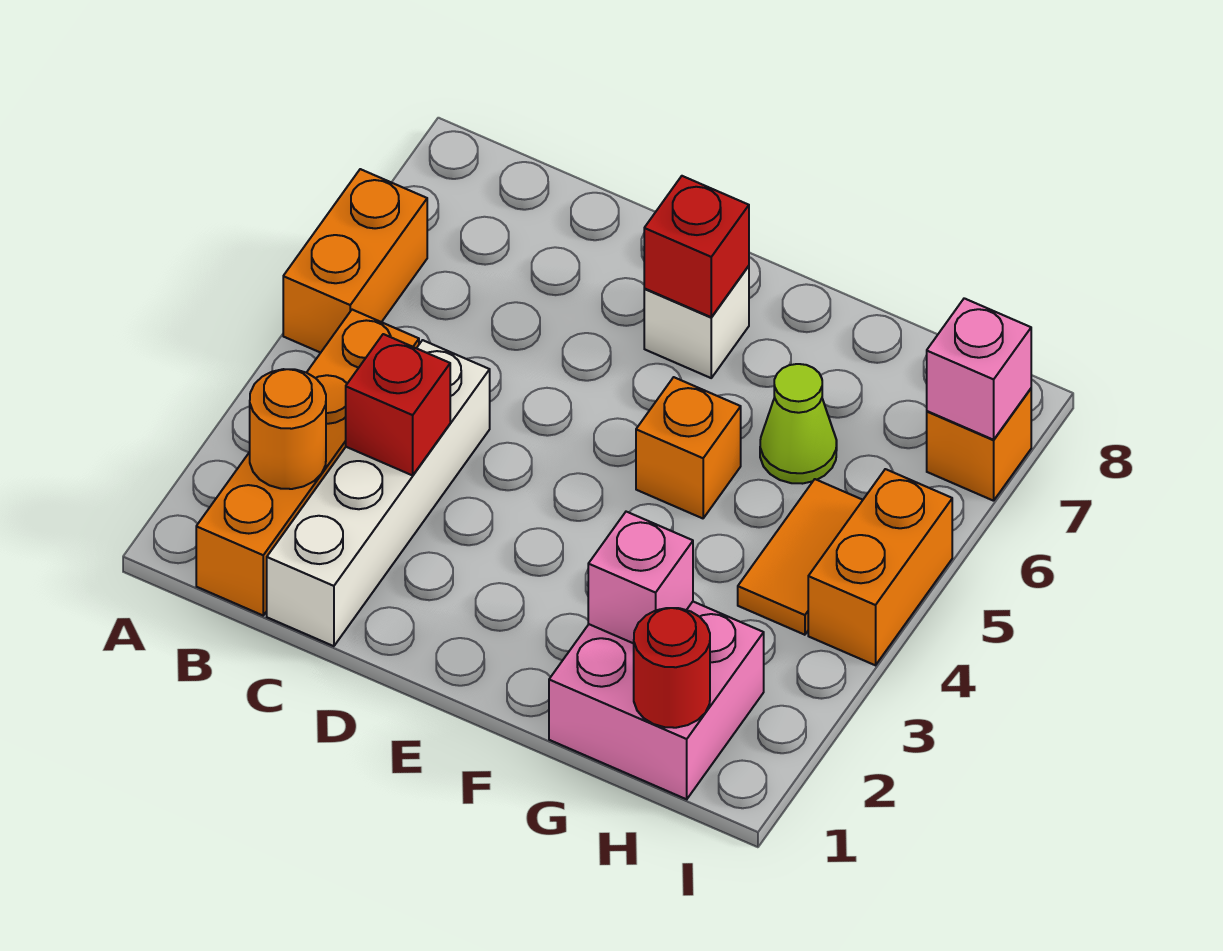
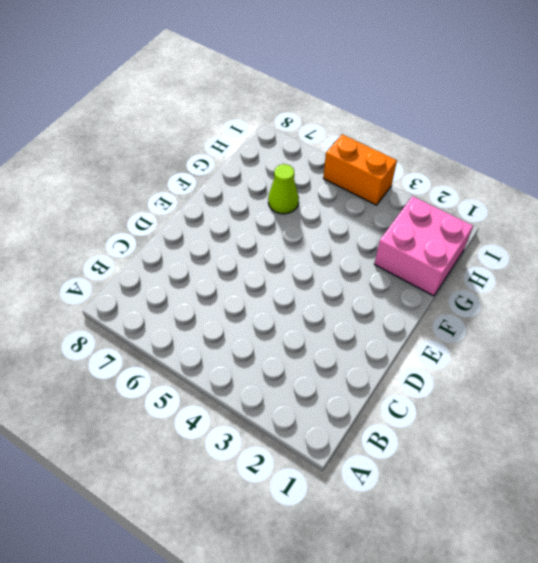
none -> orange brick A5:A6 level 1
none -> orange brick B1:B4 level 1
none -> white brick C1:C4 level 1

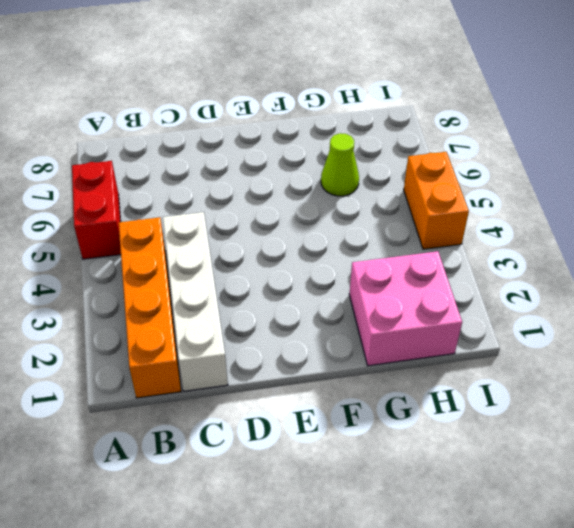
red brick A5:A6 level 1 -> orange brick A5:A6 level 1
none -> white brick E7 level 1
none -> orange brick F5 level 1
none -> orange tile H4:H5 level 1

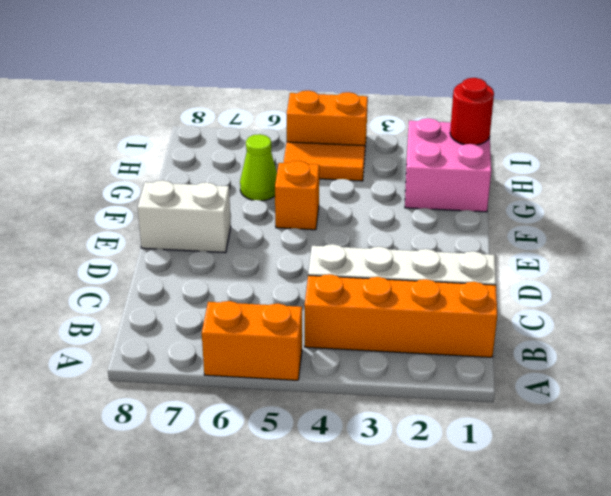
white brick E7:E8 level 1 -> white brick E7 level 1
none -> orange brick I7 level 1
none -> orange round brick B2 level 2
none -> red brick C3 level 2

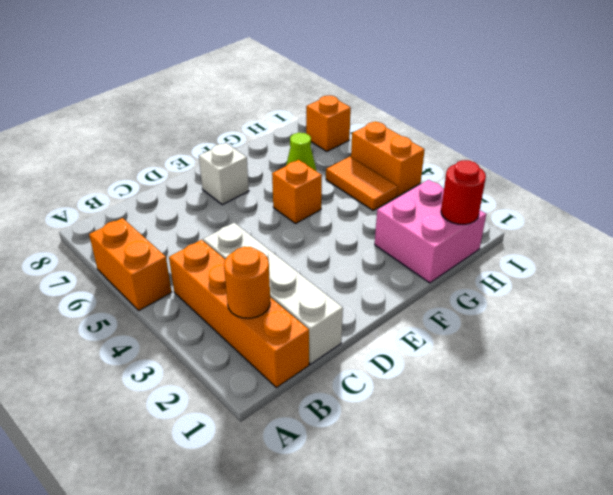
none -> red brick C3 level 2
none -> red brick E7 level 2
none -> pink brick G2 level 2

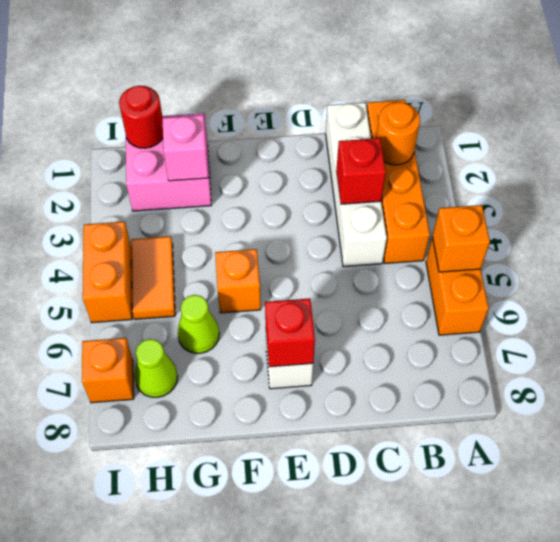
orange brick A5 level 2 -> none
lime cone H7 level 1 -> none
none -> pink brick I7 level 2

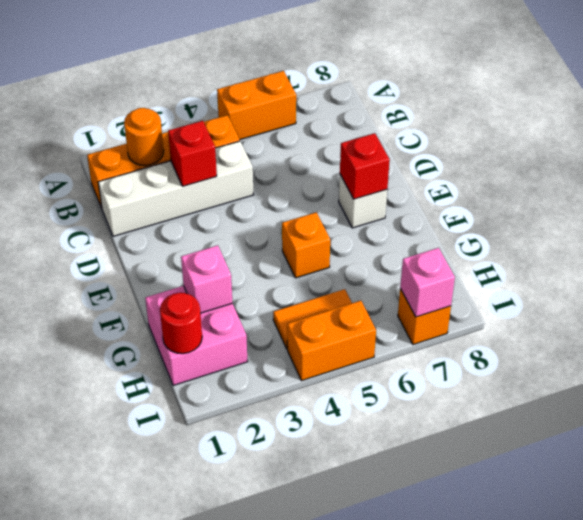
none -> lime cone G6 level 1

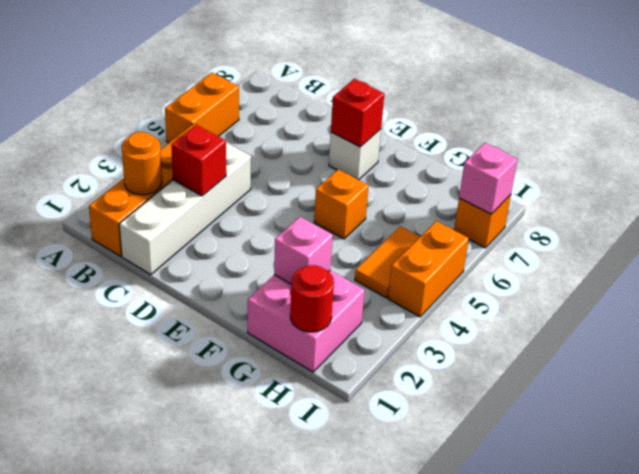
none -> lime cone G6 level 1

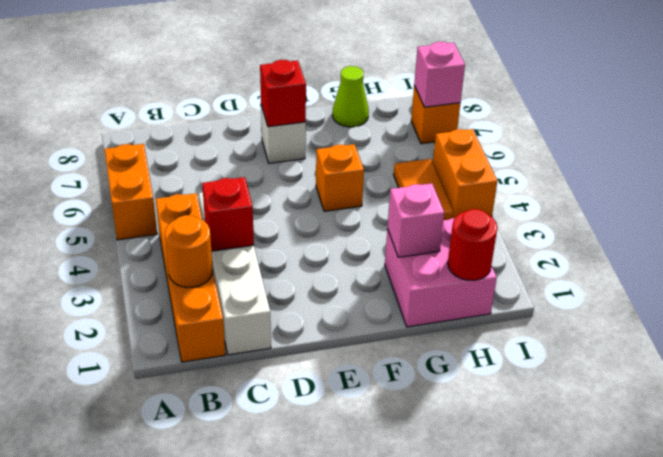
lime cone G8 level 1 -> lime cone G6 level 1

